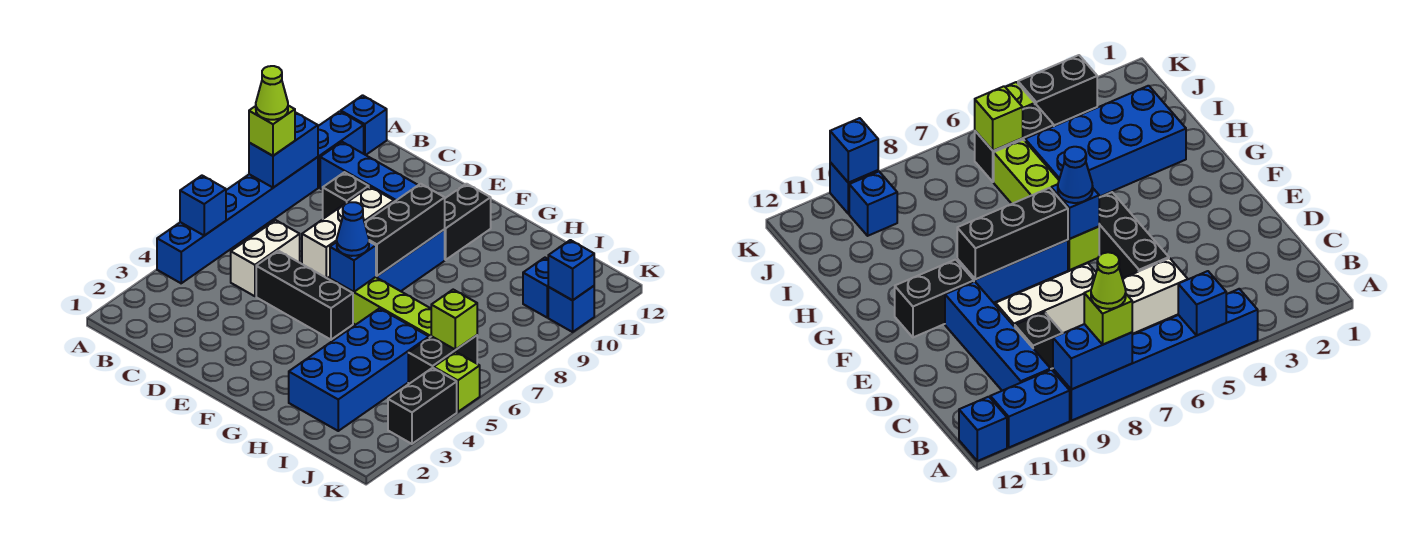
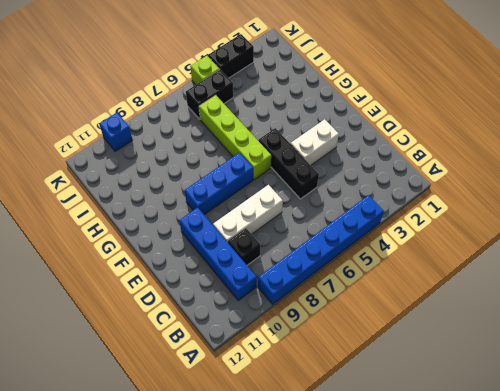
white brick E3:E4 level 1 -> white brick C5:C6 level 1
none -> blue brick A10:A11 level 1
none -> blue brick A12 level 1
none -> black brick F10:F11 level 1

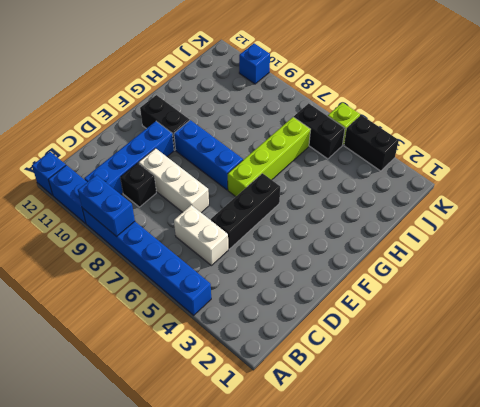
none -> blue brick H2:I5 level 1
none -> blue brick J10 level 1
none -> blue brick A5 level 2

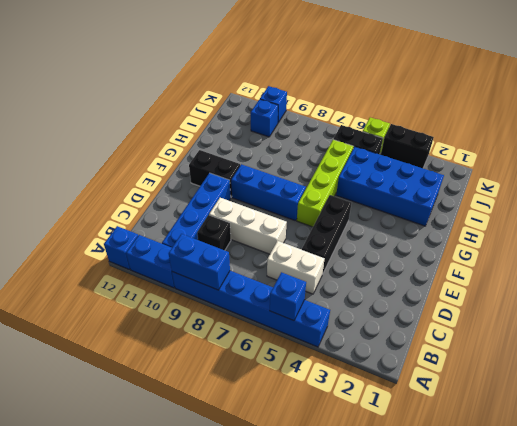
none -> blue brick F6 level 2
none -> black brick F7:F9 level 2
none -> lime brick J6 level 2

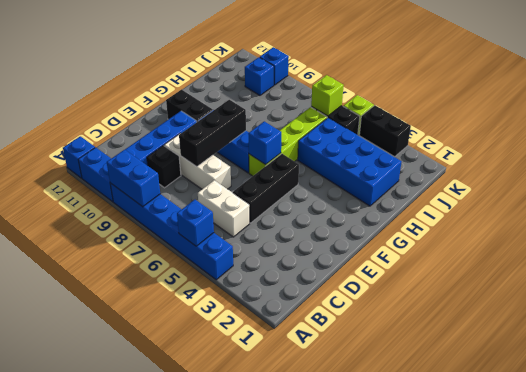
black brick D8:F8 level 2 -> black brick F7:F9 level 2
none -> blue brick K10 level 2
none -> lime brick A8 level 3
none -> blue cone F6 level 3

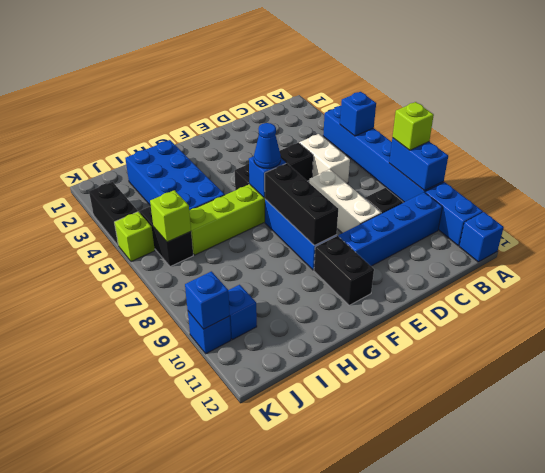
none -> lime cone A8 level 4

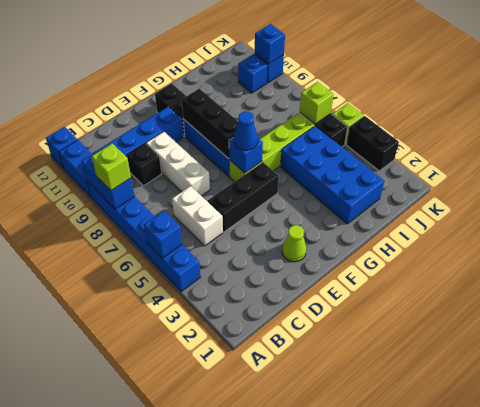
lime cone E2 level 1 -> lime cone A8 level 4

